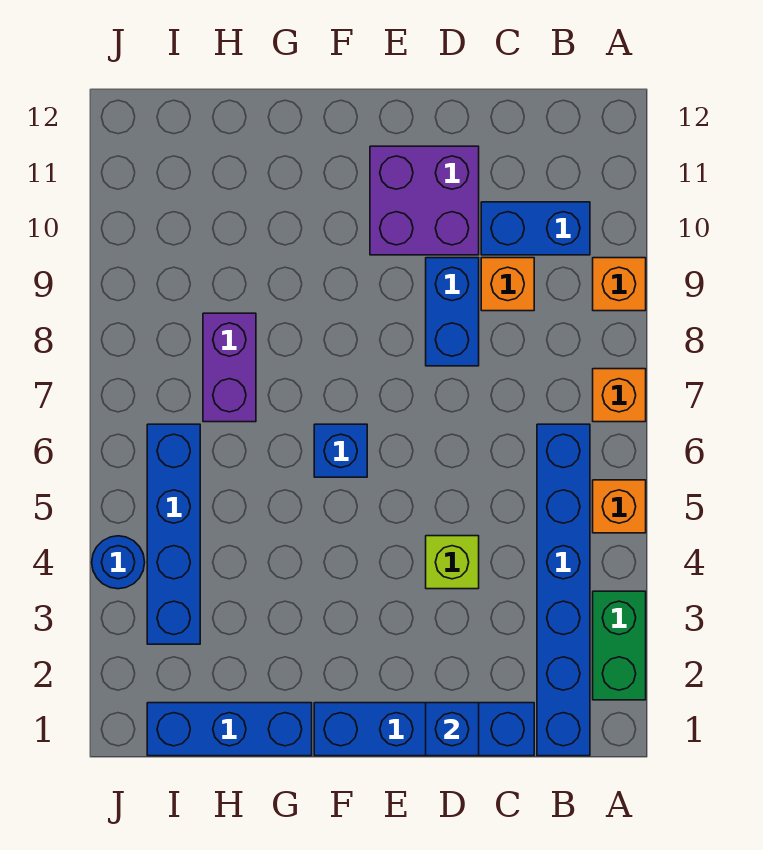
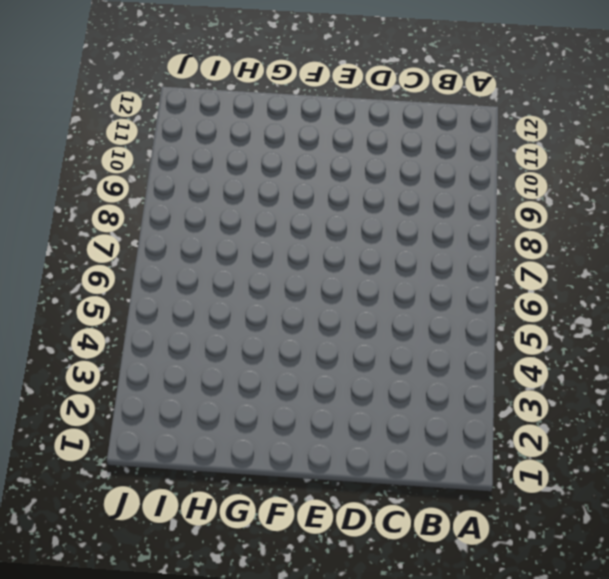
none -> green brick A2:A3 level 1
none -> orange brick A5 level 1
none -> orange brick A7 level 1

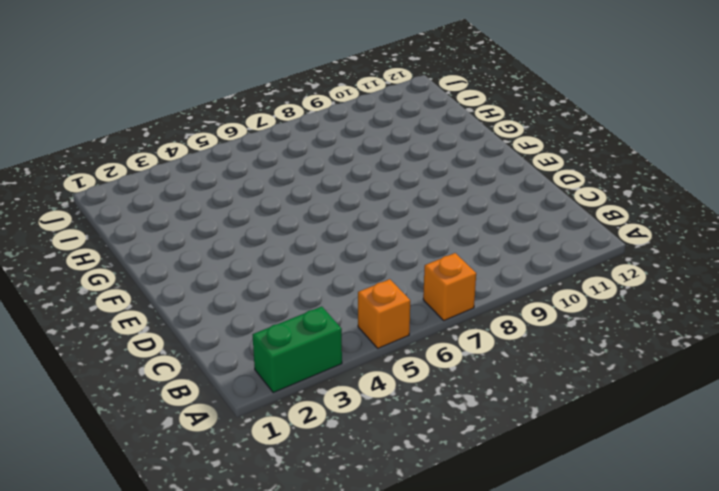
none -> orange brick A9 level 1
none -> blue brick B1:B6 level 1
none -> blue brick B10:C10 level 1

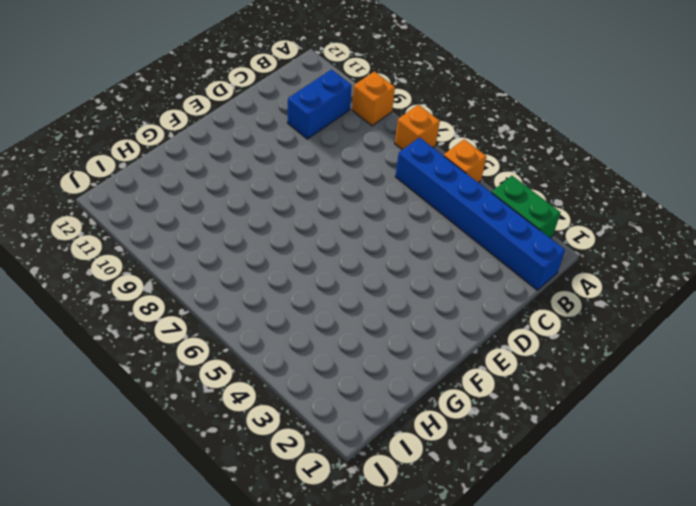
none -> blue brick C1:F1 level 1
none -> orange brick C9 level 1
none -> lime brick D4 level 1

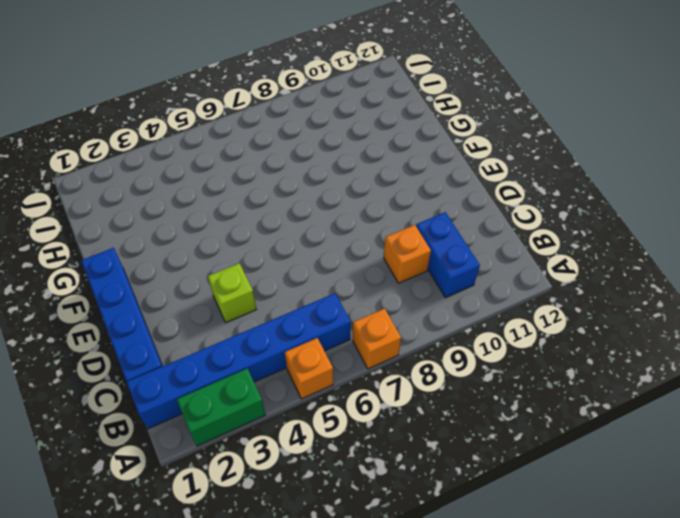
none -> orange brick A9 level 1
none -> blue brick D8:D9 level 1
none -> purple brick D10:E11 level 1

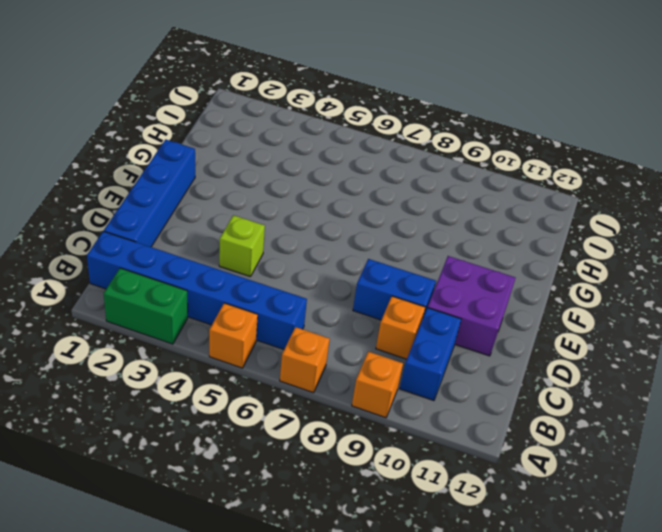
none -> blue brick F6 level 1
none -> blue brick G1:I1 level 1
none -> purple brick H7:H8 level 1

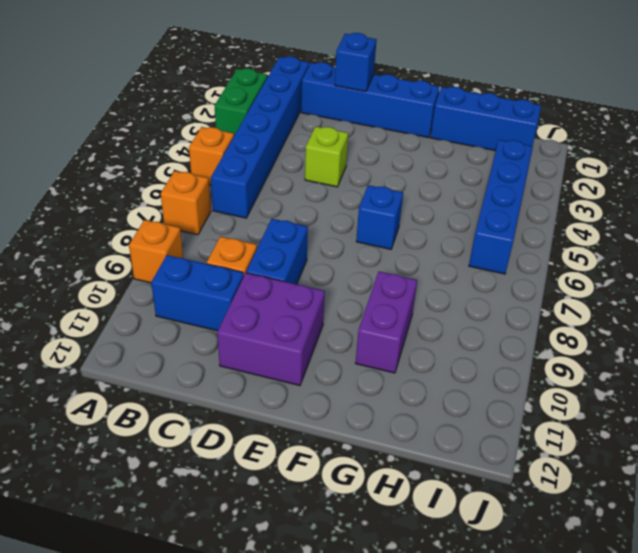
purple brick G9:G10 level 1 -> purple brick H7:H8 level 1
none -> blue round brick J4 level 1

